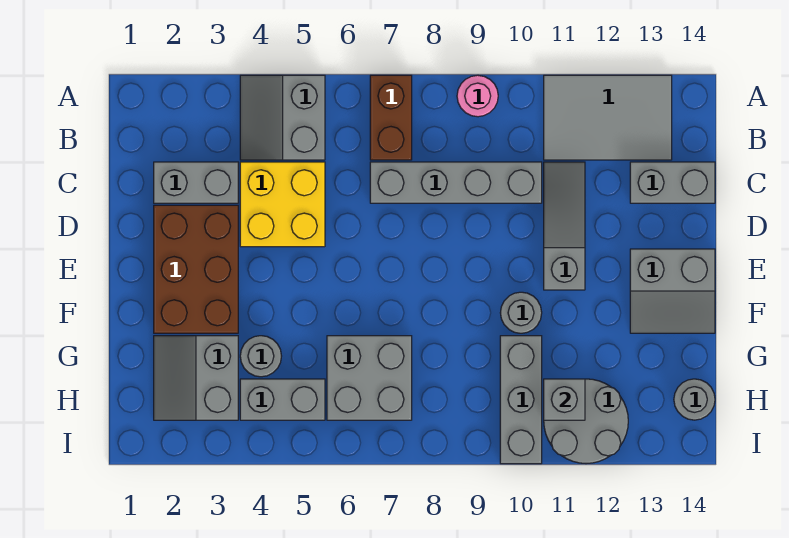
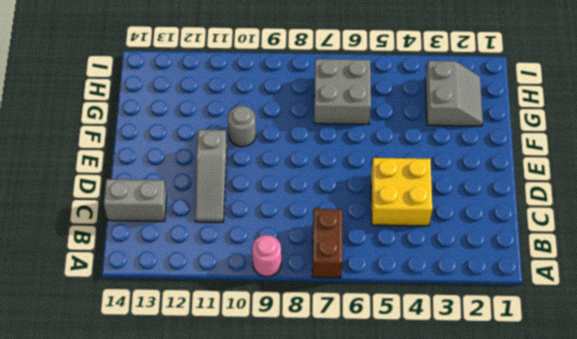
none -> grey slope A4:B5 level 1 top 5
none -> grey tile A11:B13 level 1
none -> grey brick C2:C3 level 1

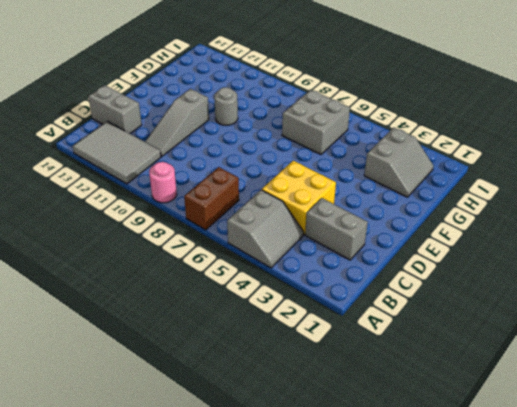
none -> grey brick C7:C10 level 1
none -> brown brick D2:F3 level 1
none -> grey slope E13:F14 level 1 top E

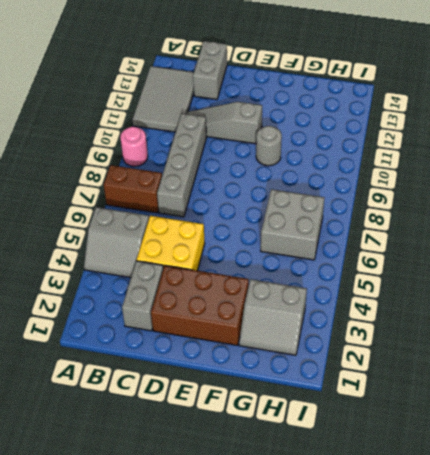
none -> grey slope E13:F14 level 1 top E
none -> grey round brick G4 level 1
none -> grey brick G10:I10 level 1

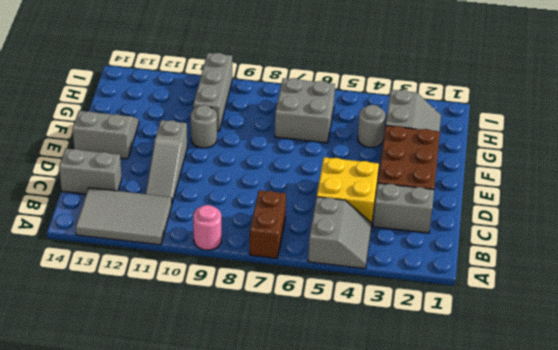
none -> grey brick C7:C10 level 1
none -> grey brick H4:H5 level 1
none -> grey round brick H11:I12 level 1

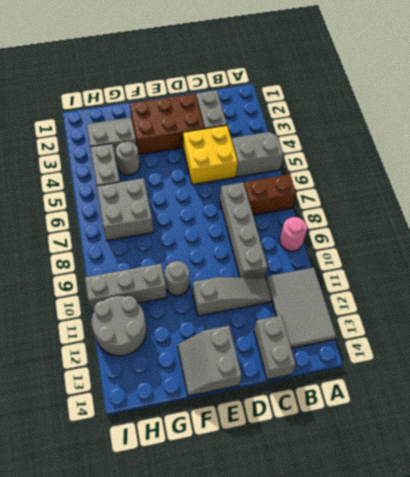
none -> grey round brick H14 level 1
none -> grey brick H11 level 2

